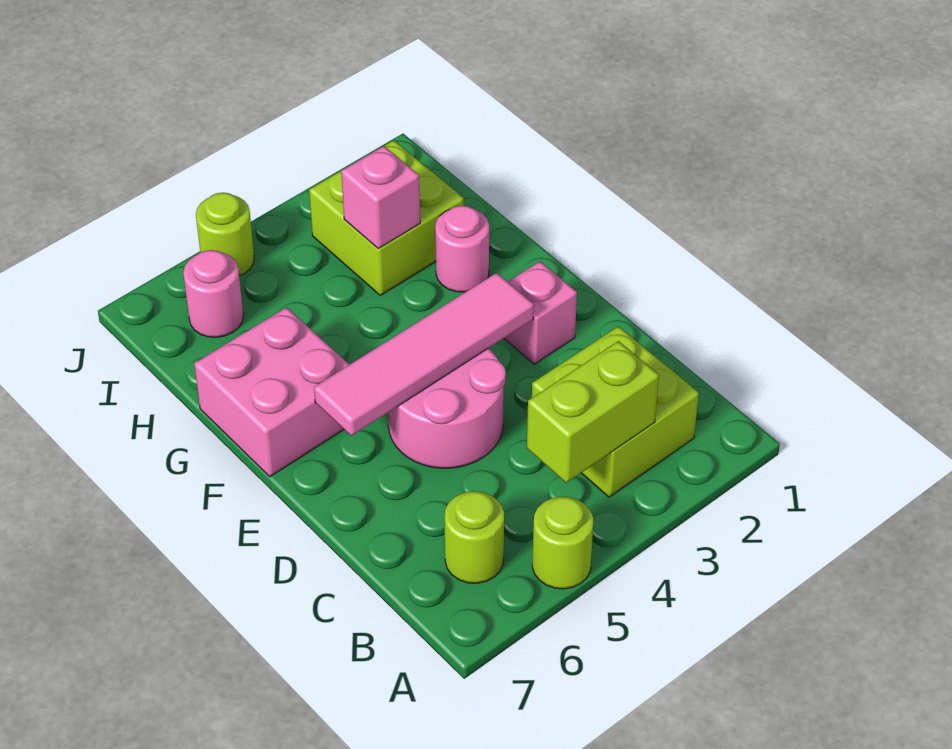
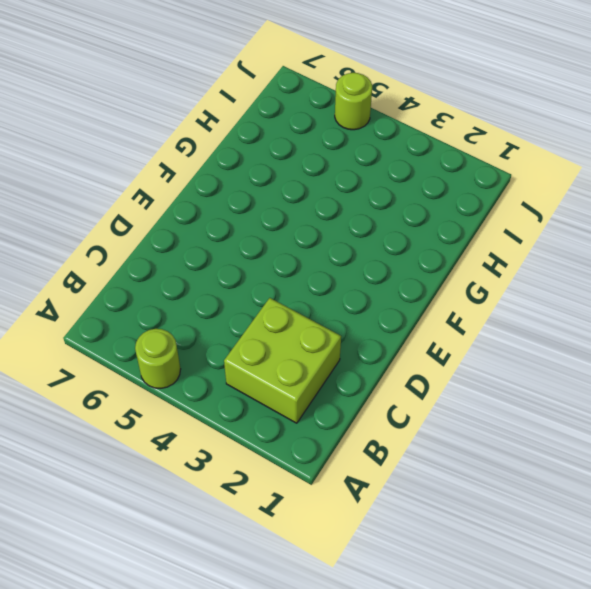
none -> lime round brick B6 level 1
none -> pink round brick D4:E5 level 1
none -> pink brick E2 level 1

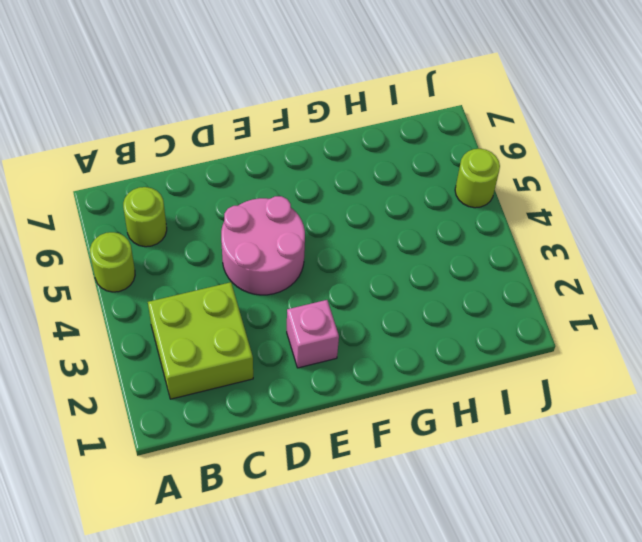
none -> pink brick F6:G7 level 1
none -> pink round brick G2 level 1
none -> lime brick H2:I3 level 1

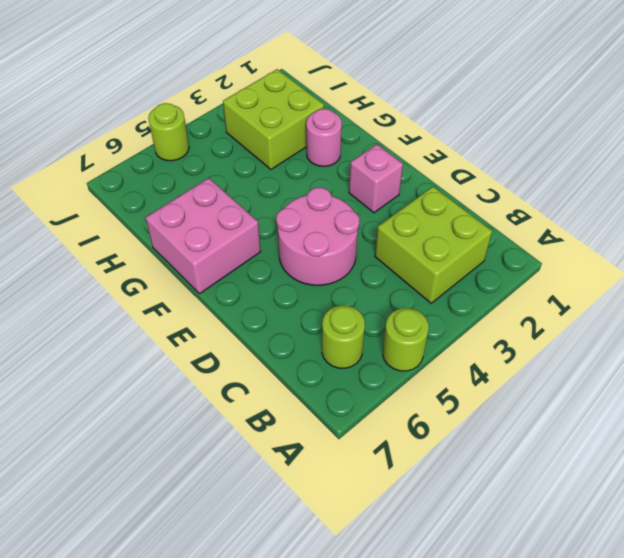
none -> pink round brick I6 level 1
none -> lime brick B3:B4 level 2
none -> pink tile E3:E6 level 2

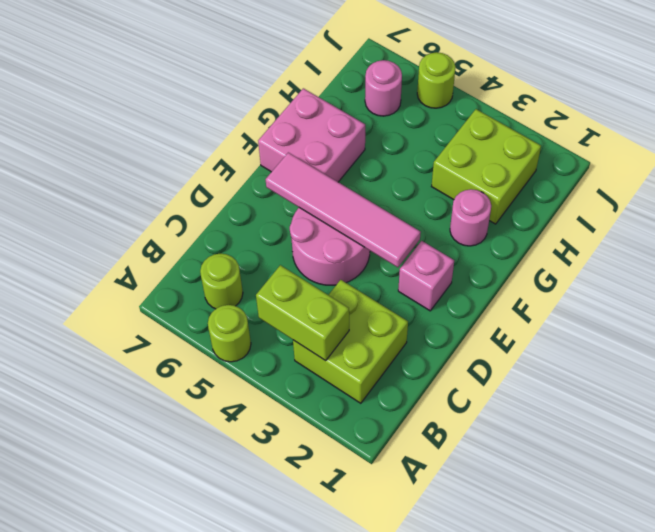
none -> pink brick H3 level 2

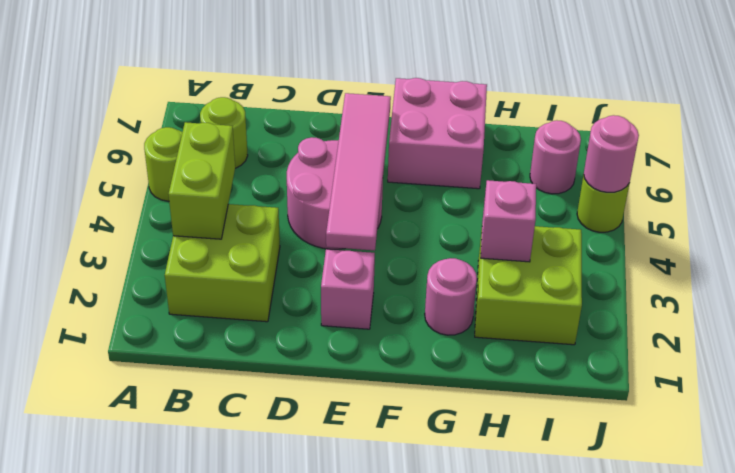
pink round brick J5 level 2 -> none

